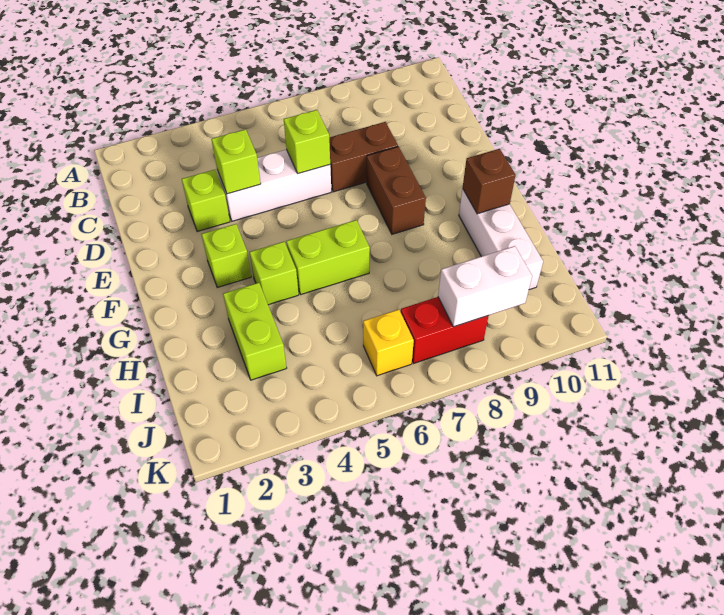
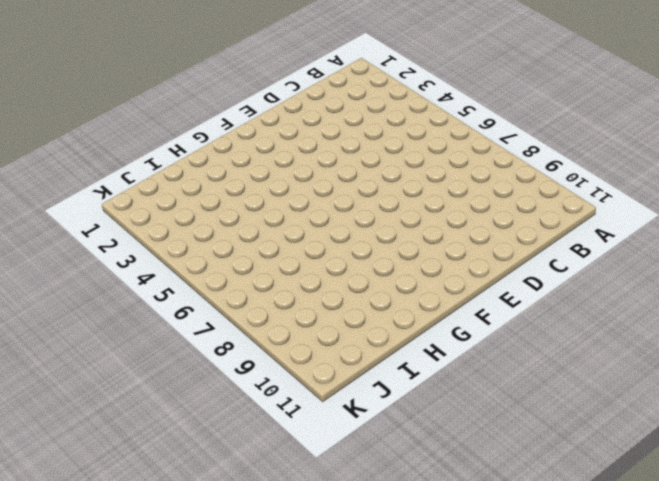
none -> lime brick D3 level 1
none -> white brick D4:D6 level 1
none -> brown brick D7:D8 level 1

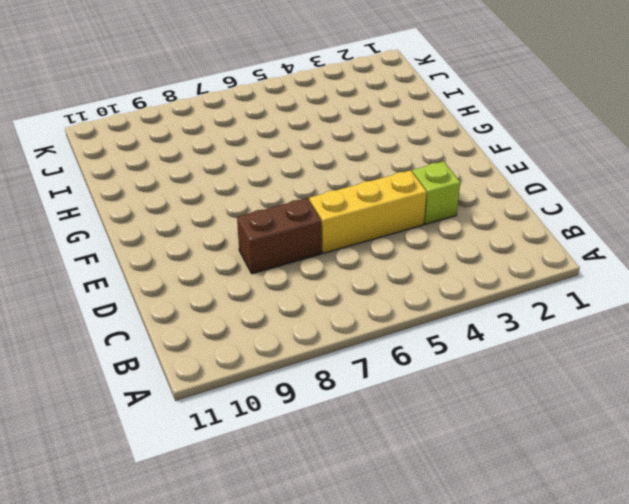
yellow brick D4:D6 level 1 -> white brick D4:D6 level 1
none -> brown brick E8:F8 level 1
none -> lime brick F3 level 1
none -> lime brick G4 level 1

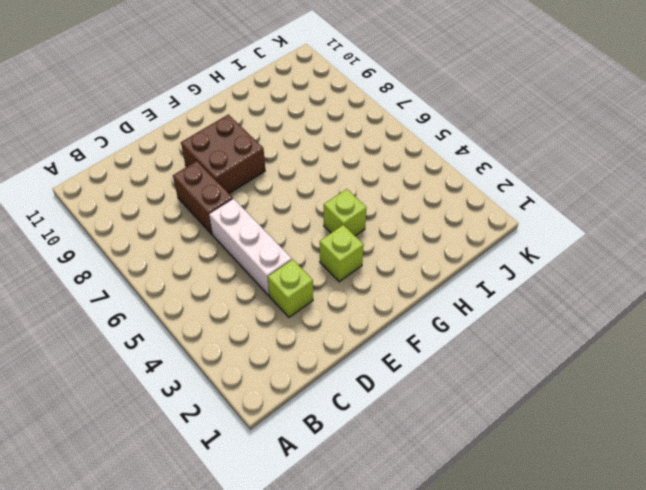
brown brick E8:F9 level 1 -> brown brick E8:F8 level 1
none -> lime brick G5:G6 level 1
none -> white brick G10:I10 level 1
none -> lime brick H3:I3 level 1

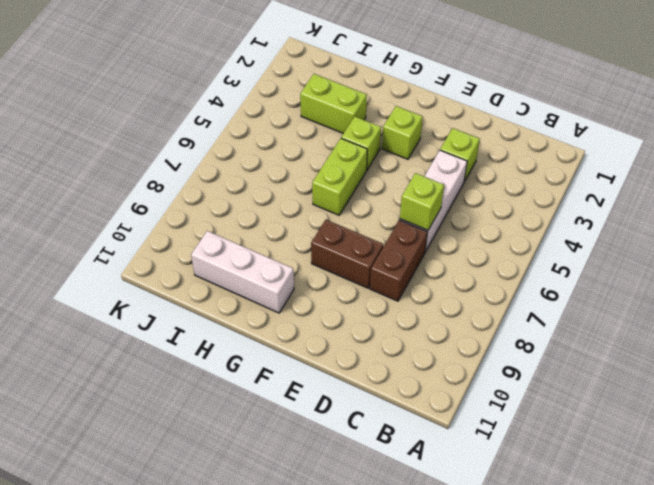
none -> yellow brick J6 level 1
none -> red brick J7:J8 level 1
none -> lime brick D4 level 2

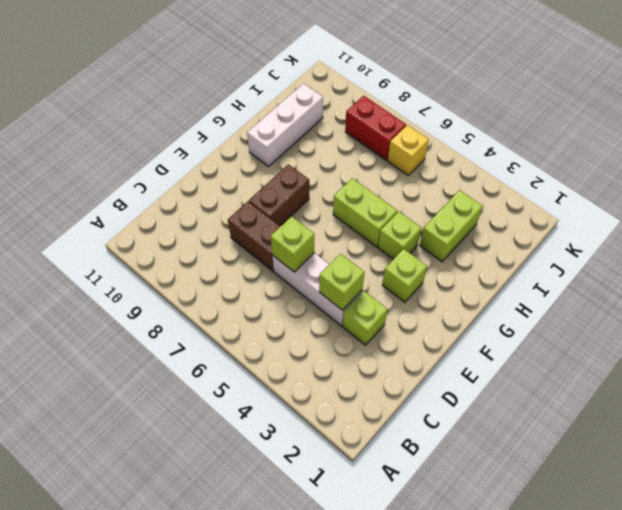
none -> brown brick G10 level 2
none -> white brick J8:J9 level 2

